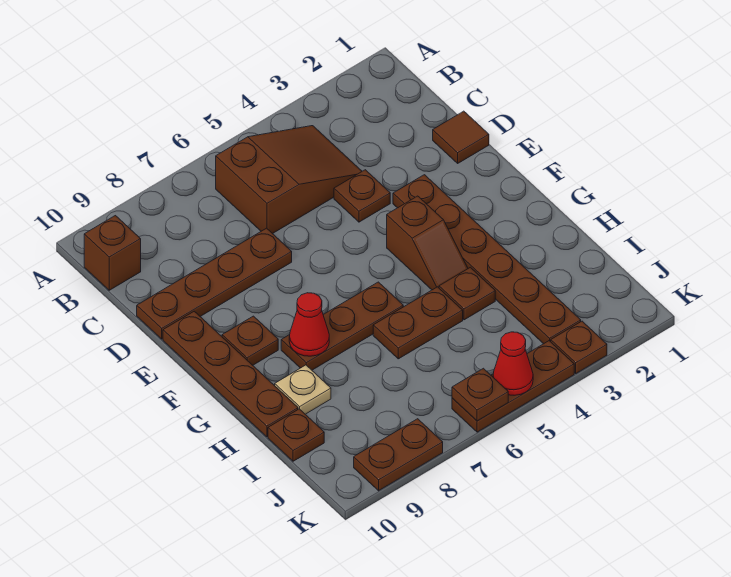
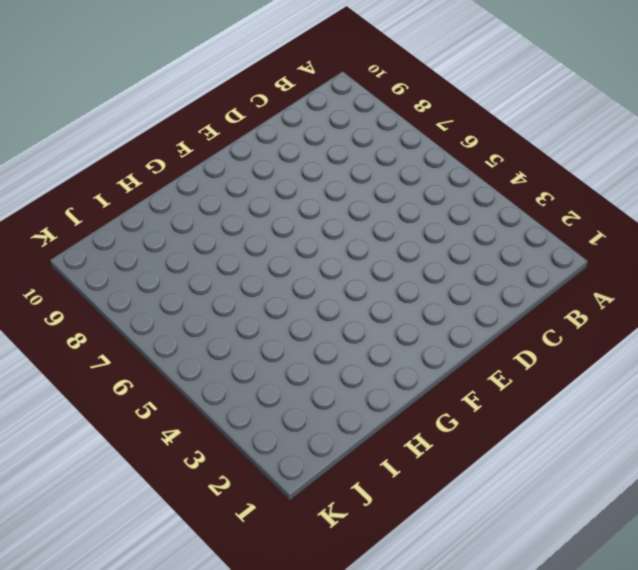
none -> brown slope B4:C6 level 1 top 6
none -> brown brick B10 level 1
none -> brown tile D1 level 1

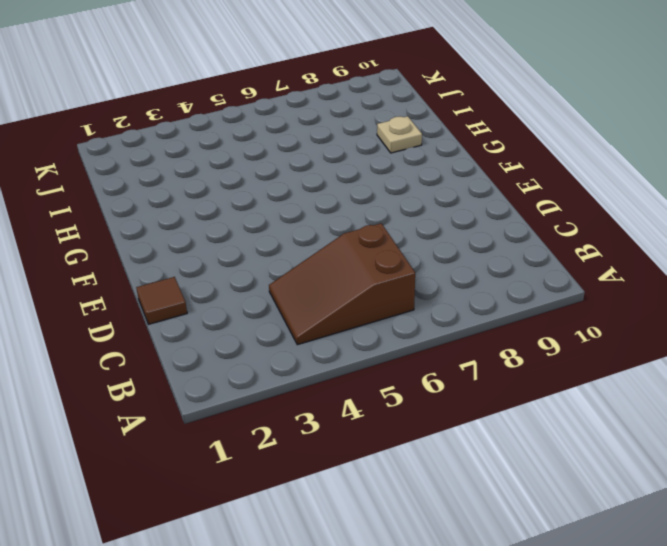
none -> brown brick B10 level 1
none -> brown plate D4 level 1
none -> brown plate D7:D10 level 1

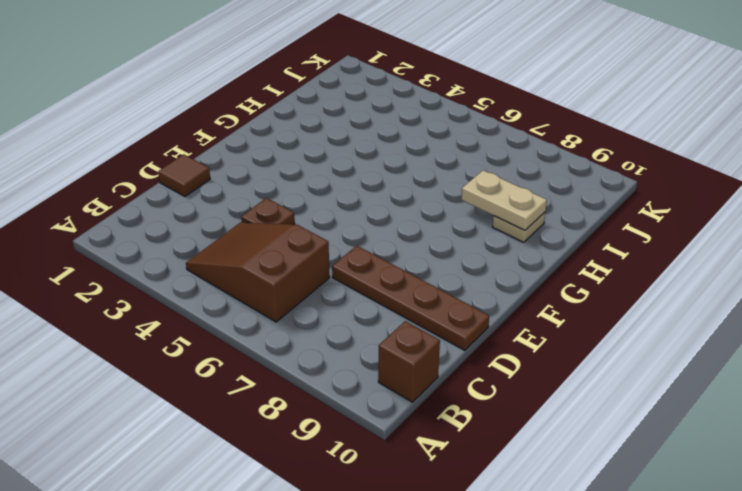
tan plate H8:H9 level 2 -> none
none -> brown plate E3:J3 level 1
none -> brown plate E10:H10 level 1
none -> brown slope F4:G4 level 1 top F

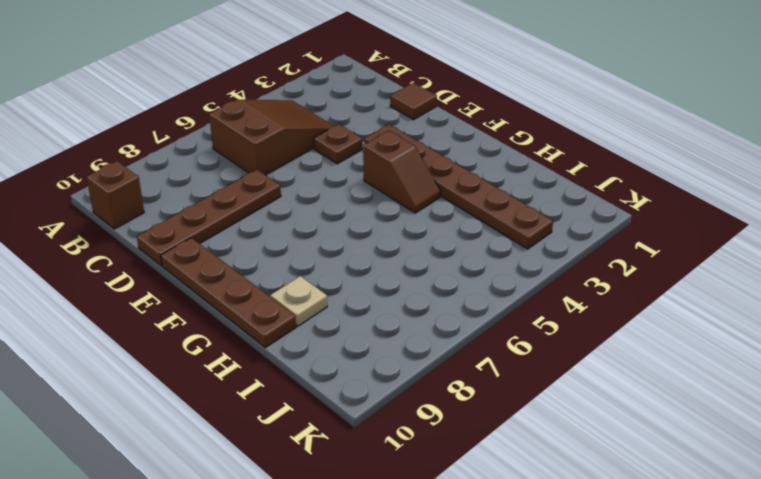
none -> brown plate F9 level 1
none -> brown plate G6:G8 level 1
none -> brown plate H4 level 1

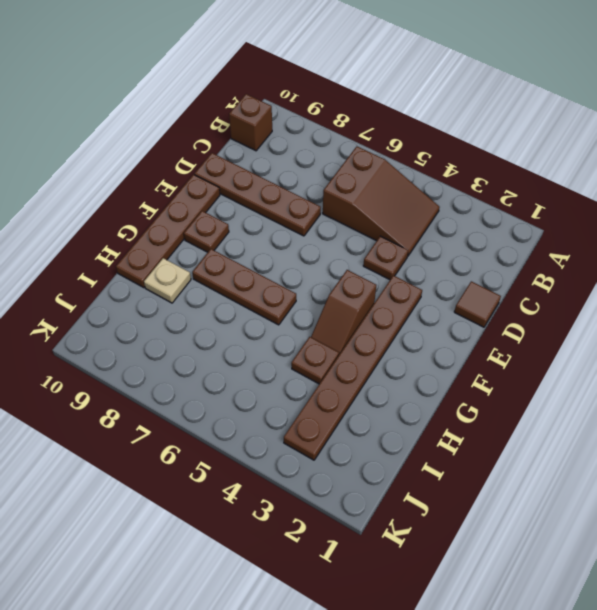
none -> brown plate H5:H6 level 1
none -> brown plate I10 level 1
none -> brown plate K3 level 1

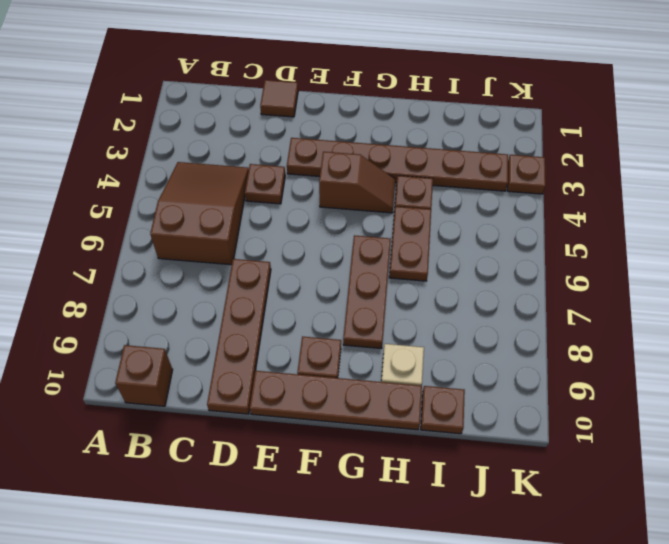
none -> brown plate K4:K6 level 1
none -> brown plate K8:K9 level 1
none -> red cone G8 level 2

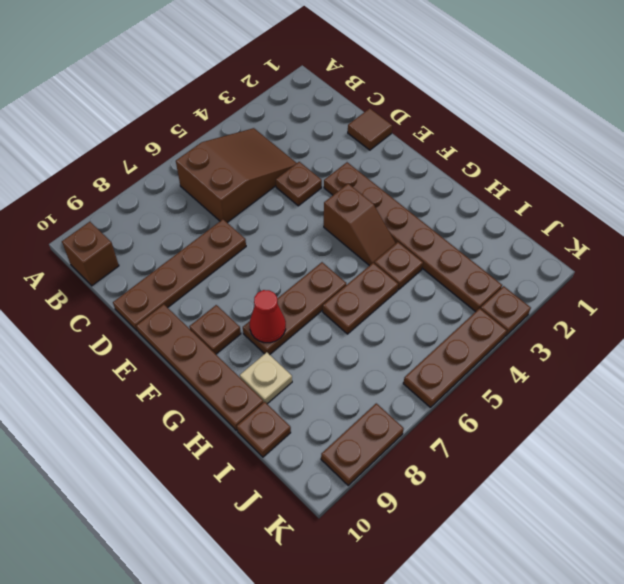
none -> red cone K5 level 2
none -> brown plate K6 level 2

